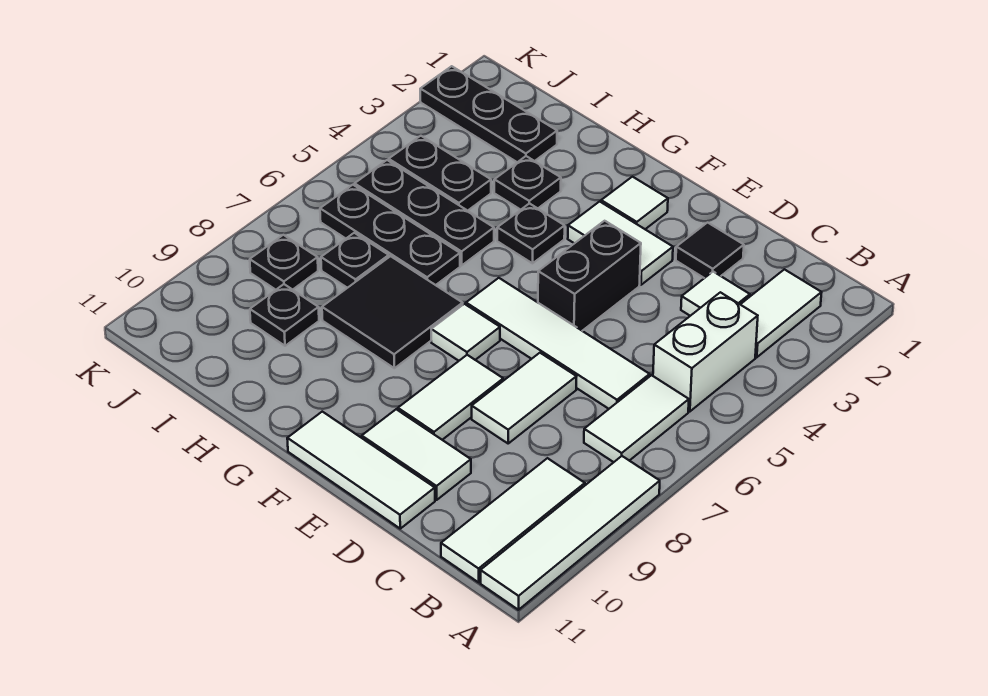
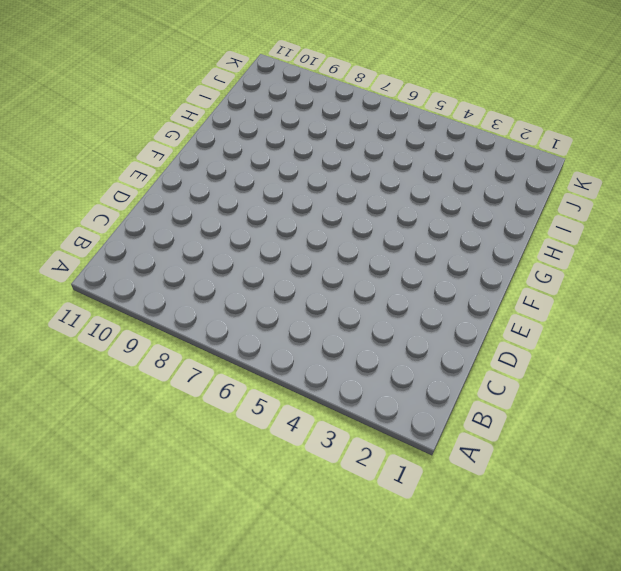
none -> white tile A8:A11 level 1
none -> white tile B2:B3 level 1
none -> white brick B4:B5 level 1

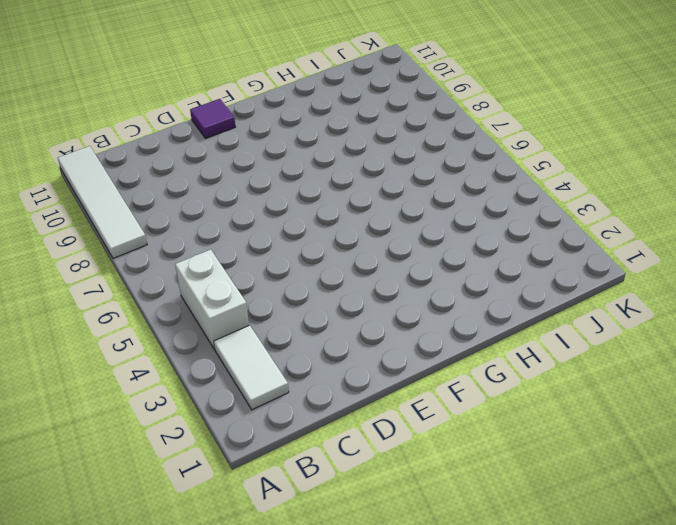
purple tile E11 level 1 -> white tile D11:F11 level 1
none -> white tile B6:B7 level 1
none -> white tile B9:B11 level 1
none -> white tile C3 level 1

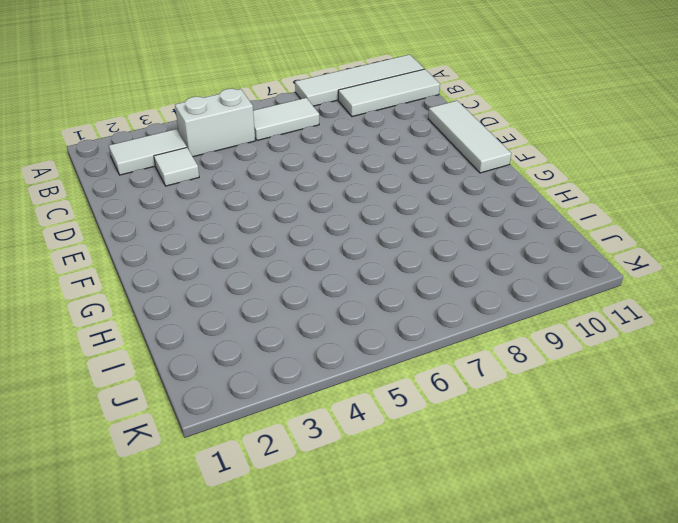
none -> white tile C6:F6 level 1
none -> black tile D2 level 1
none -> white tile D7:D8 level 1

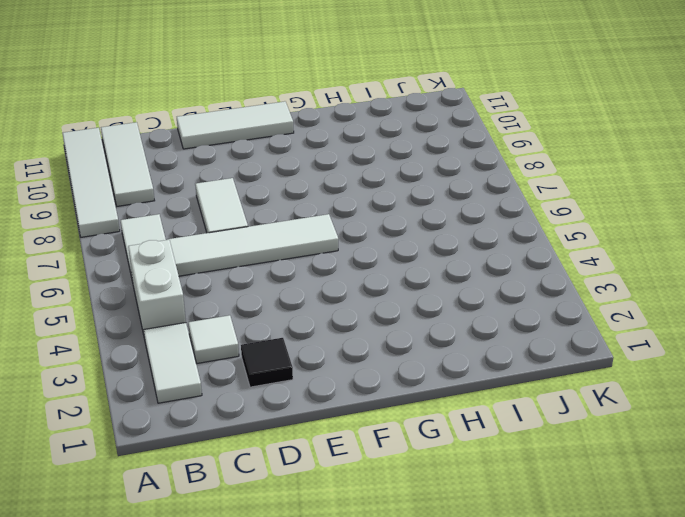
none -> white tile D10:E10 level 1
none -> white tile E3:F3 level 1
none -> black brick E4:E5 level 1

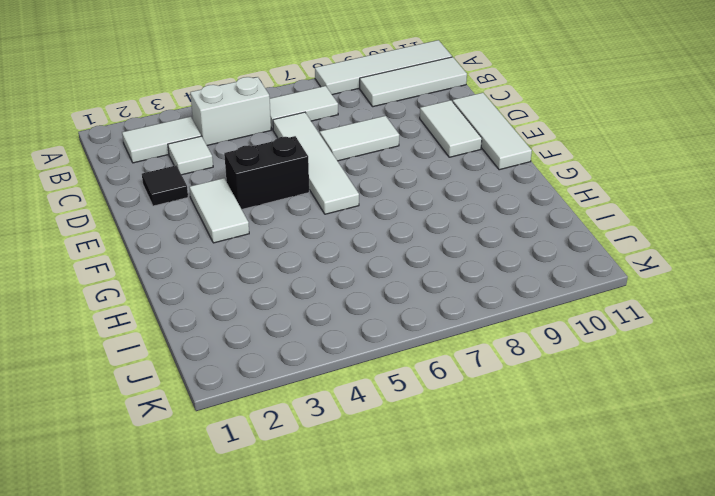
none -> white tile E8:E9 level 1
none -> white tile F2 level 1
none -> white tile F7 level 1

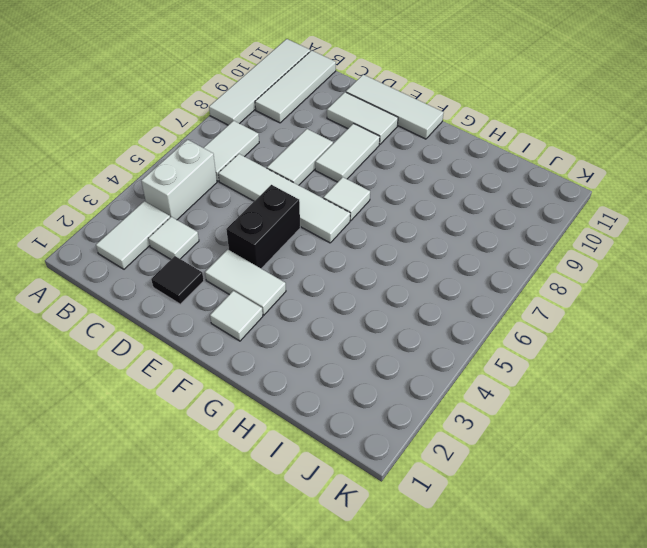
none -> black plate G4 level 1
none -> black tile G7:H8 level 1
none -> black plate H3 level 1

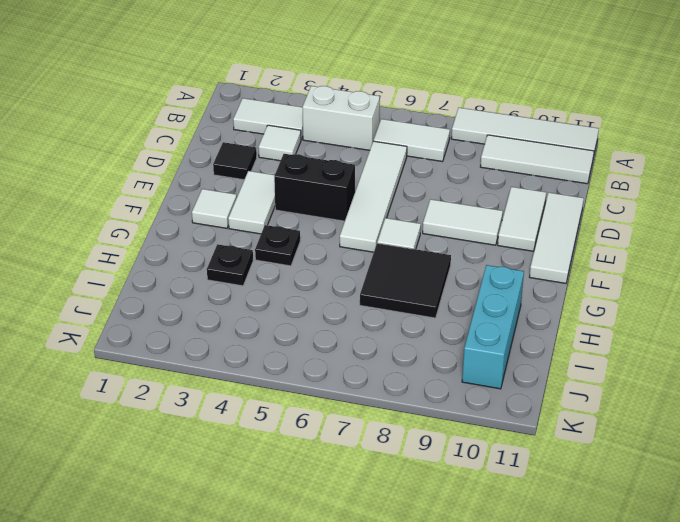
cyan brick H10:J10 level 1 -> none
none -> white tile D7:D8 level 1
none -> black plate H5:J5 level 1
none -> black plate H6:J6 level 1

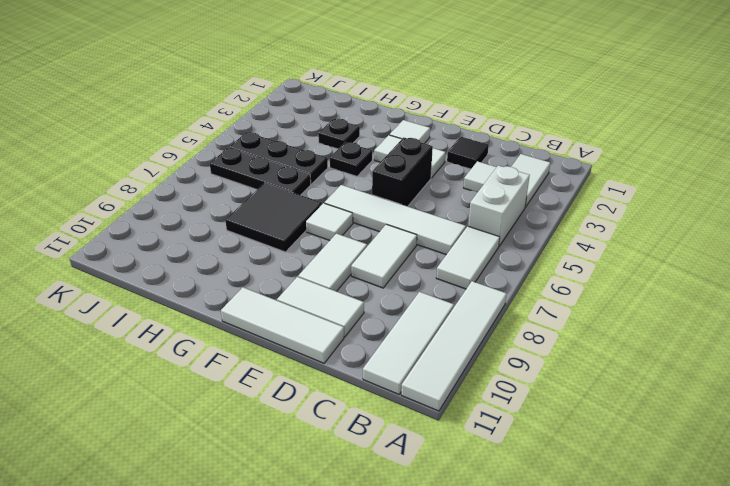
none -> black plate I2:K2 level 1
none -> black plate I4:J4 level 1
none -> black plate I7 level 1

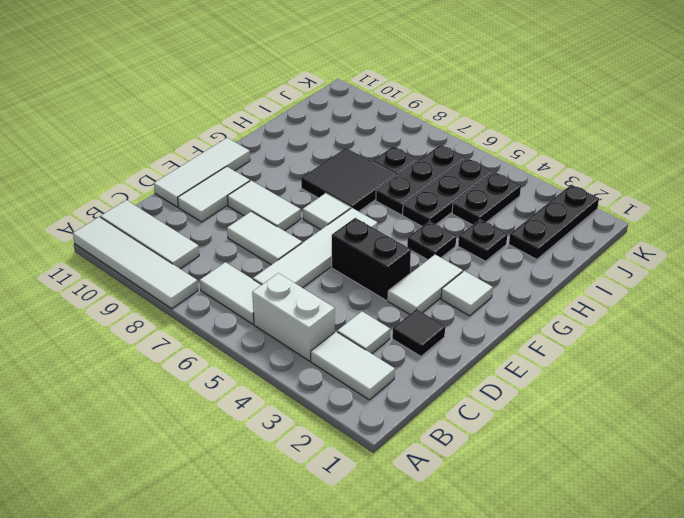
none -> black plate I9 level 1
none -> black plate J8 level 1

